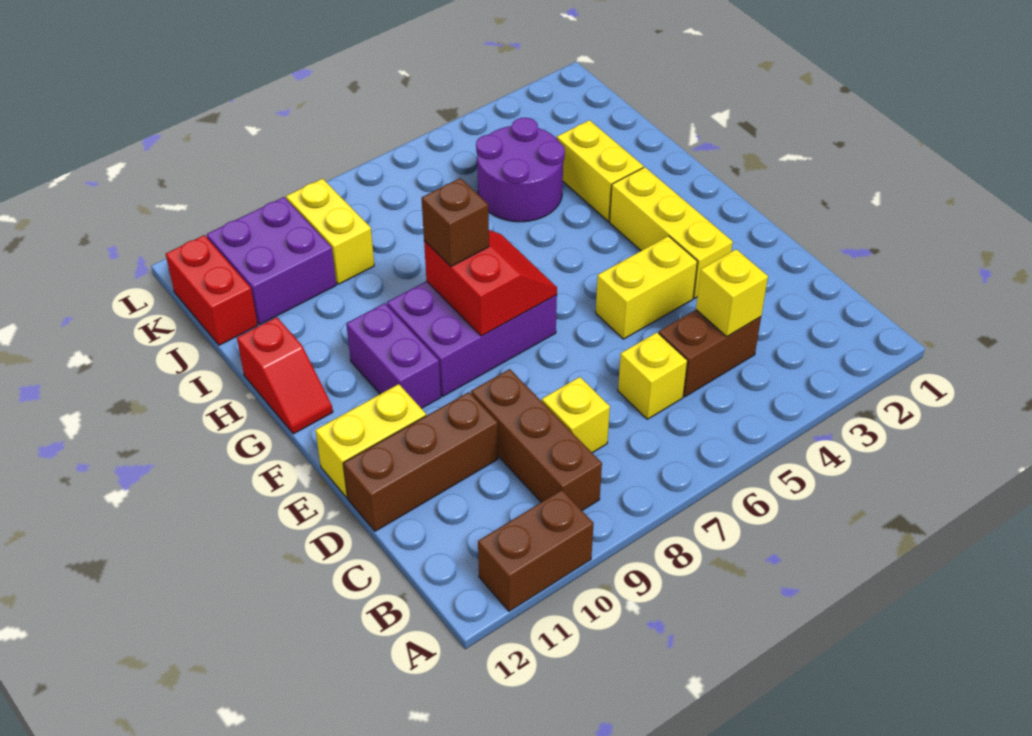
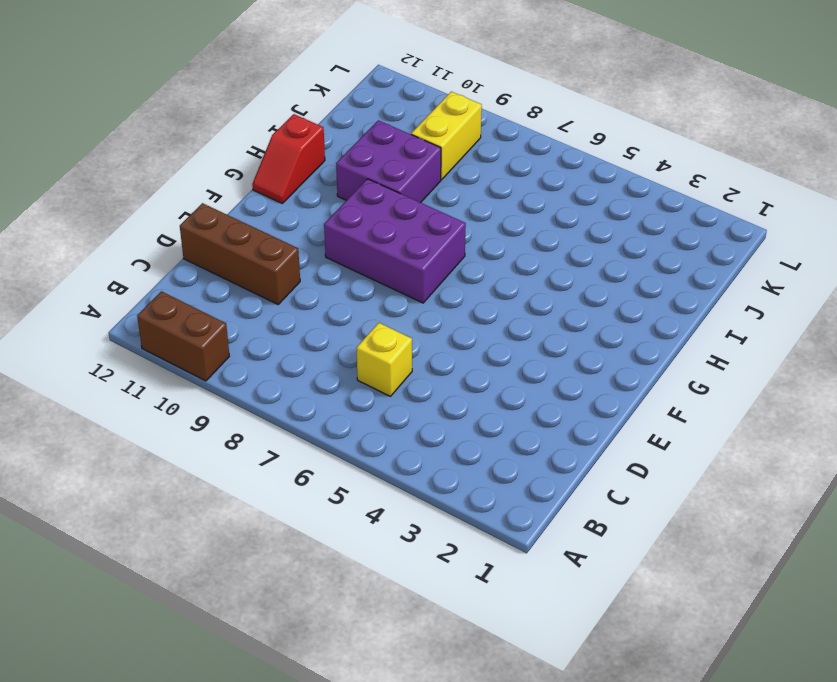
purple brick H9:I10 level 1 -> purple brick J10:K11 level 1
none -> brown brick B9:D9 level 1
none -> brown brick C4:C5 level 1
none -> yellow brick C8 level 1

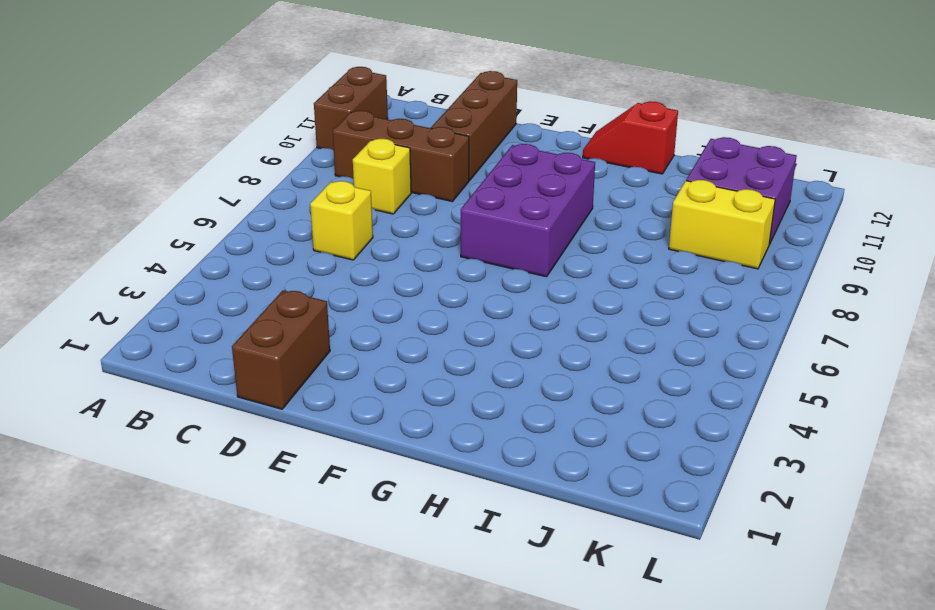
brown brick D1:D2 level 1 -> brown brick C4:C5 level 1
none -> yellow brick E3:G3 level 1
none -> yellow brick E4:E5 level 1
none -> yellow brick E11:E12 level 1

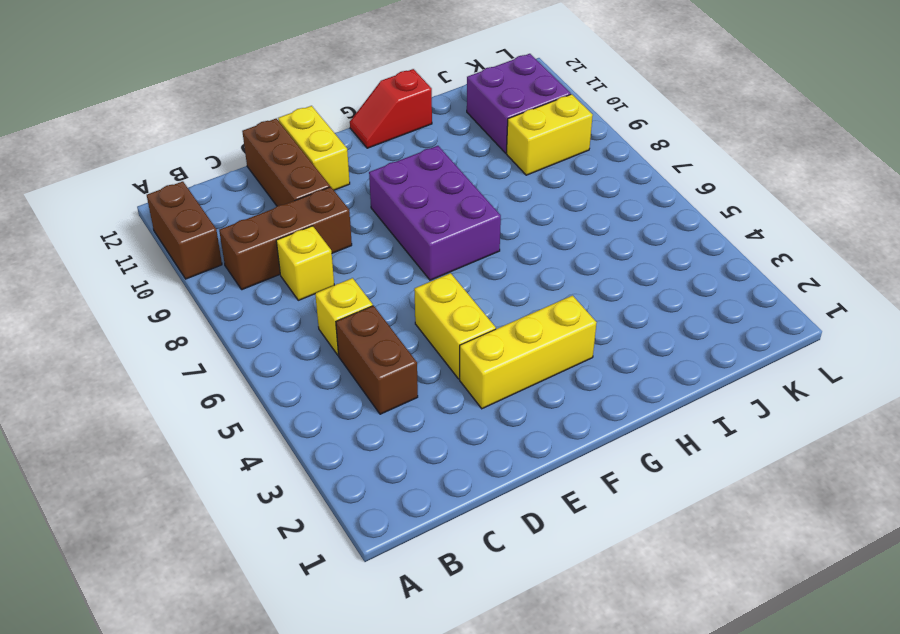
none -> purple brick F10:G10 level 1
none -> yellow brick H3:I3 level 1
none -> purple round brick I4:J5 level 1

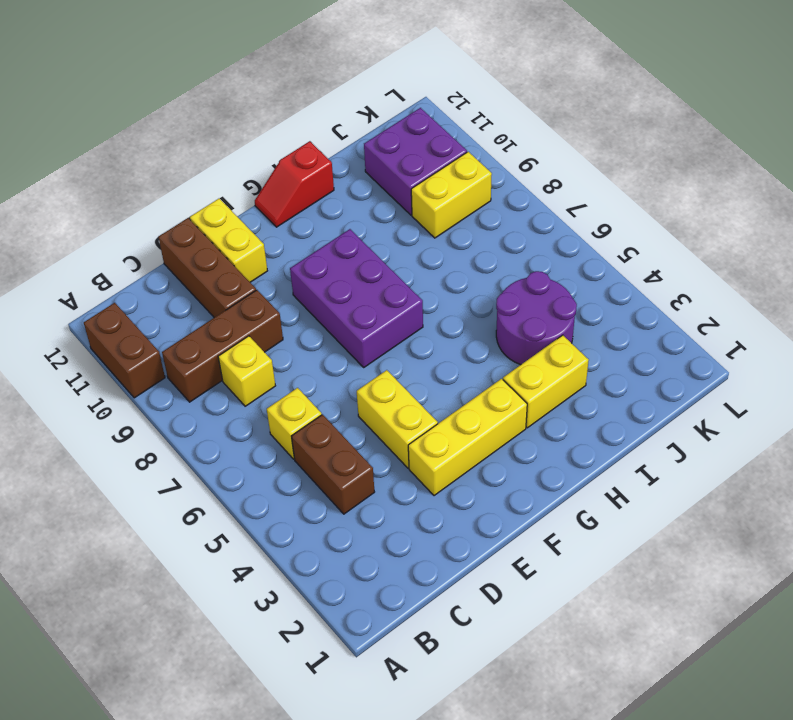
none -> purple brick F10:G10 level 1
none -> red brick J12:K12 level 1
none -> yellow brick C4 level 2

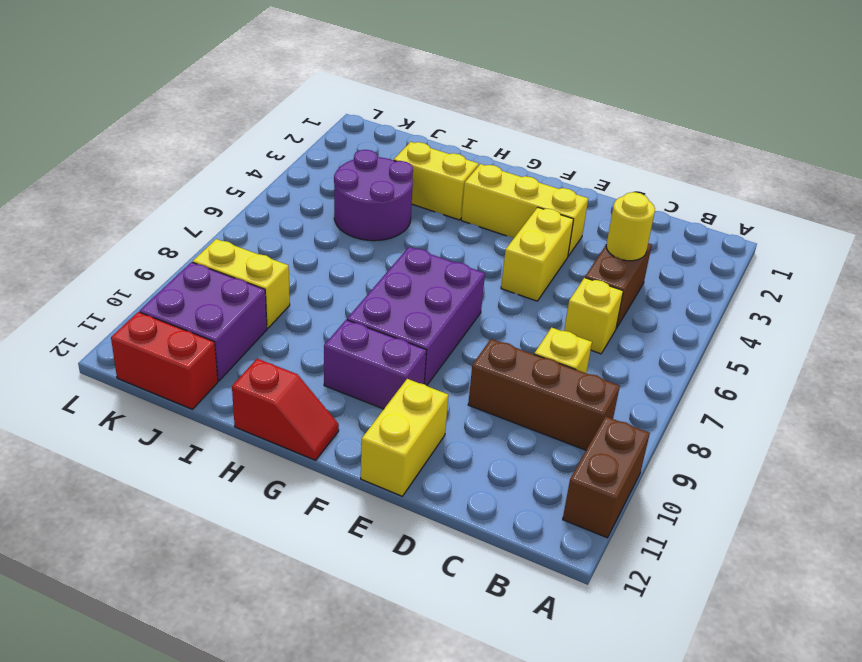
yellow round brick C4 level 2 -> yellow brick C4 level 2
none -> brown brick D10:D12 level 1
none -> red slope F7:G8 level 2 top 8
none -> brown brick G8 level 3

